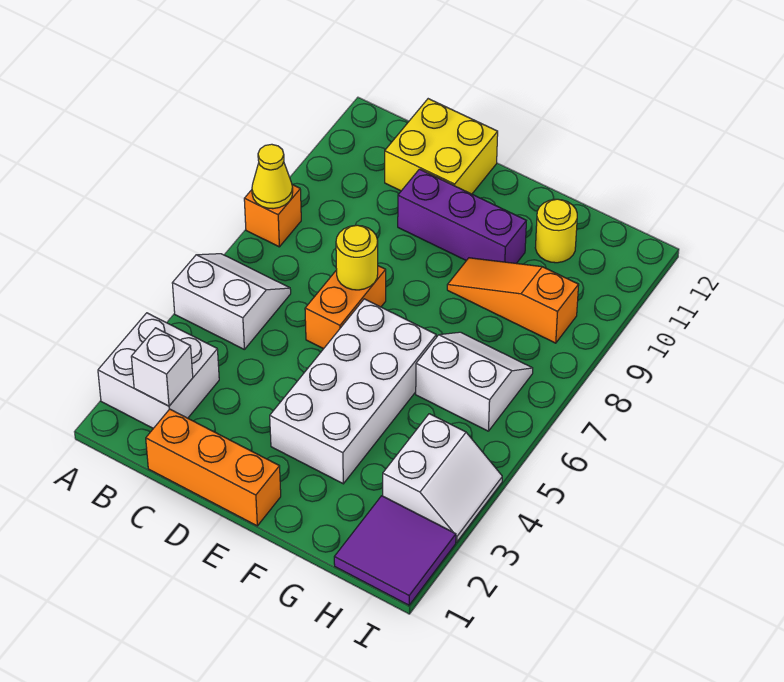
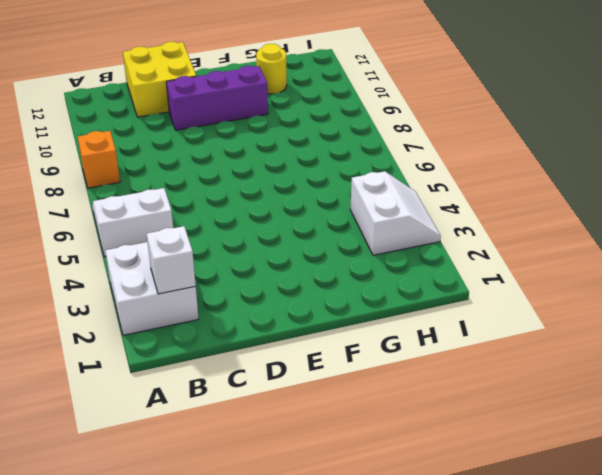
none -> orange brick C1:E1 level 1
none -> orange brick D6:D7 level 1
none -> white brick E3:F6 level 1

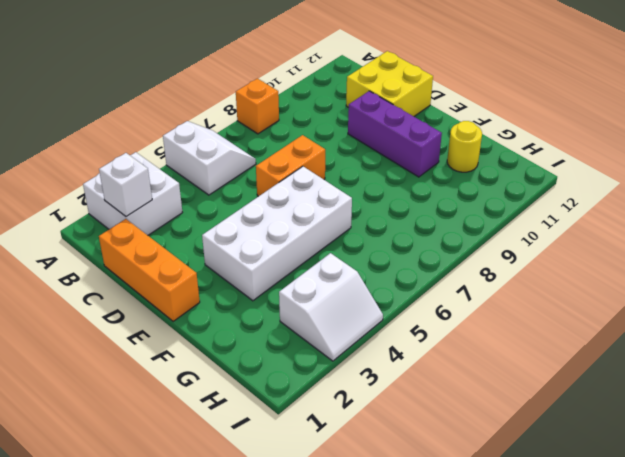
none -> orange slope F9:H9 level 1 top H
none -> white slope G6:H7 level 1 top 6
none -> purple tile H1:I2 level 1

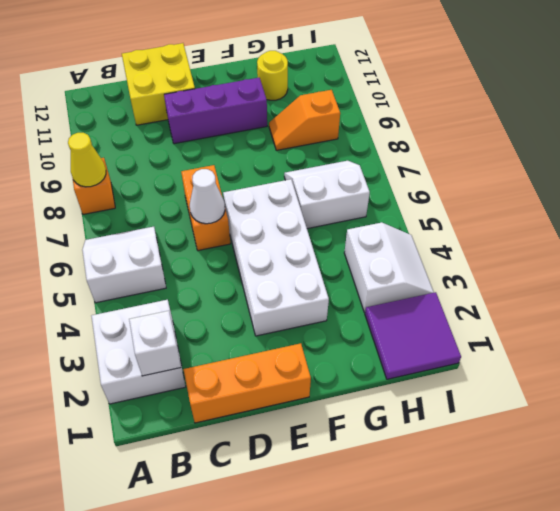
white cone D6 level 2 -> none
orange slope G9:H9 level 1 top H -> orange slope F9:H9 level 1 top H
none -> yellow round brick D7 level 2

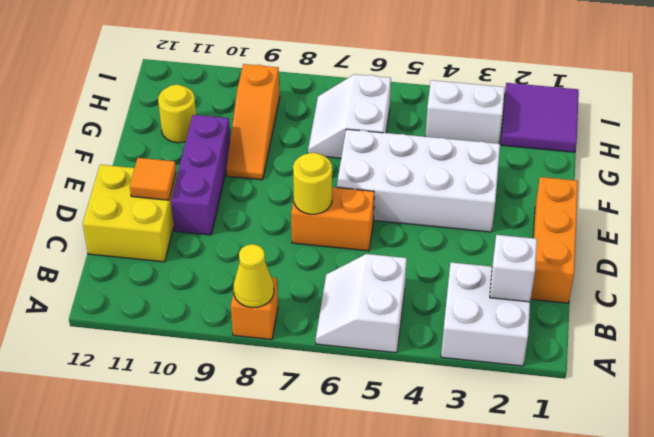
orange tile D11 level 2 -> none

